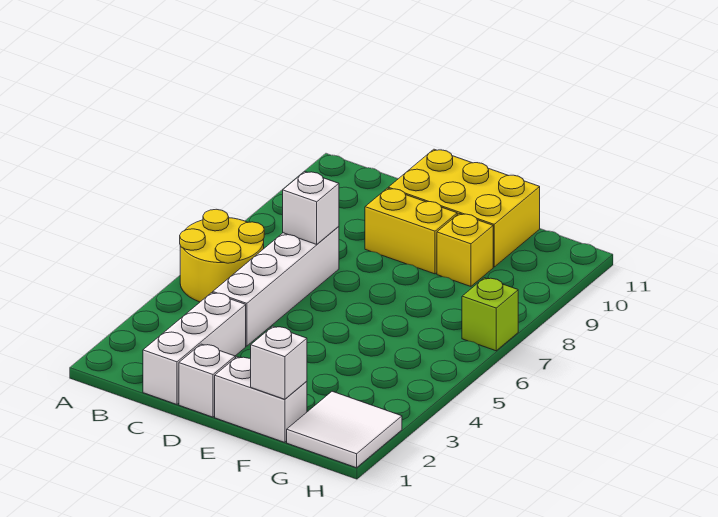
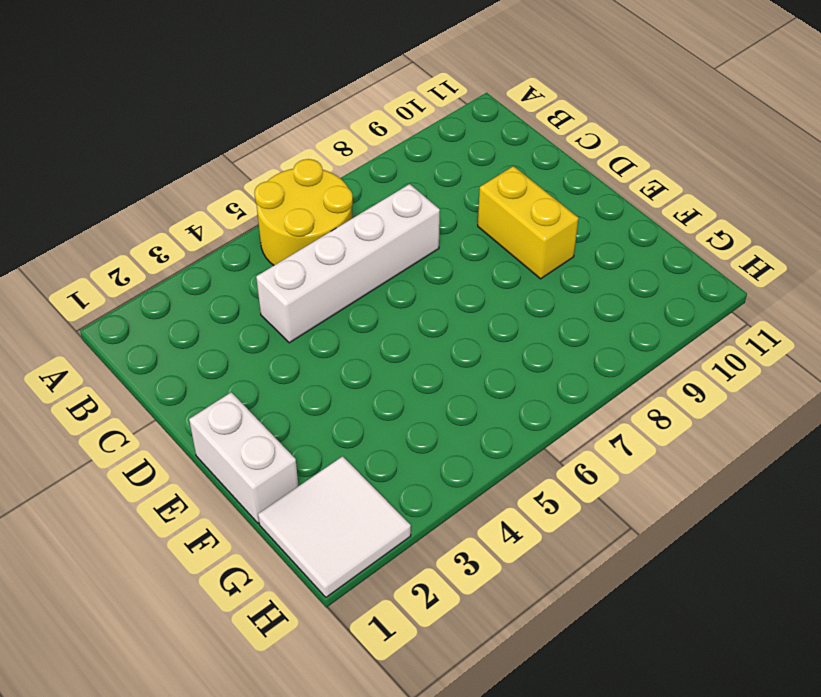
none -> white brick C1:C3 level 1
none -> white brick D1 level 1
none -> yellow brick D10:F11 level 1

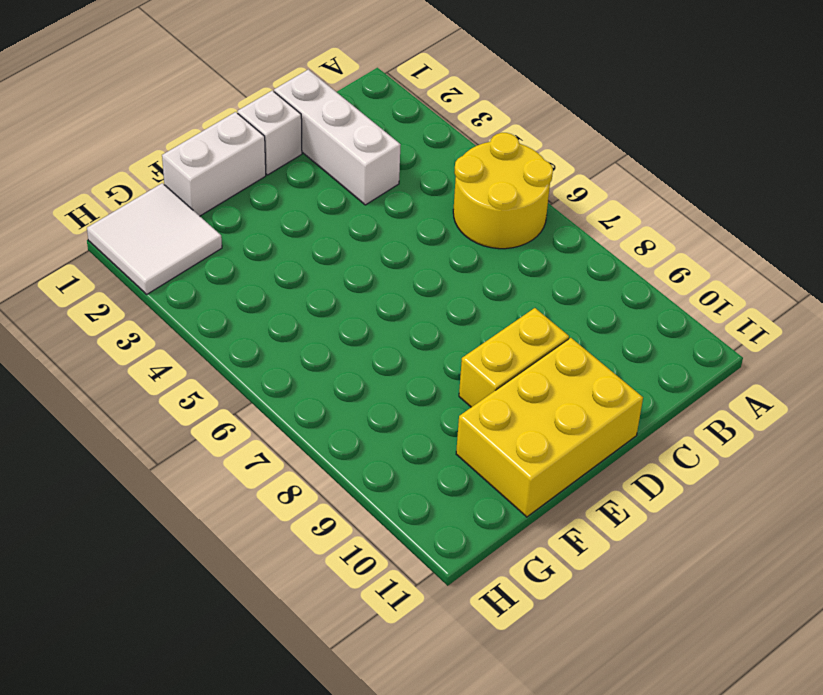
none -> white brick C4:C7 level 1
none -> yellow brick F9 level 1
none -> lime brick H7 level 1

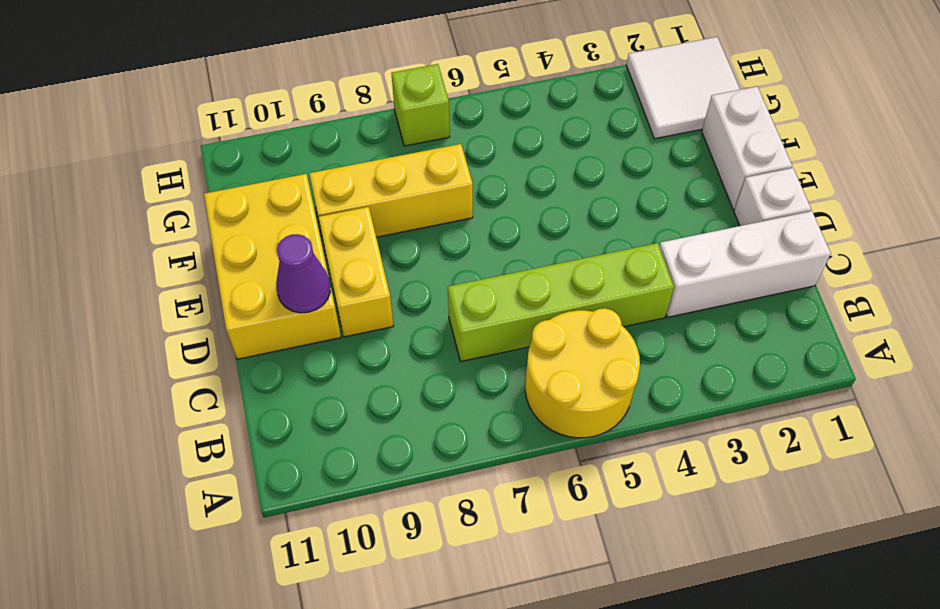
lime brick C4:C7 level 1 -> white brick C4:C7 level 1
purple cone D10 level 2 -> none
yellow brick F7:F9 level 1 -> yellow brick F9 level 1
none -> white brick C7 level 2
none -> white brick F1 level 2

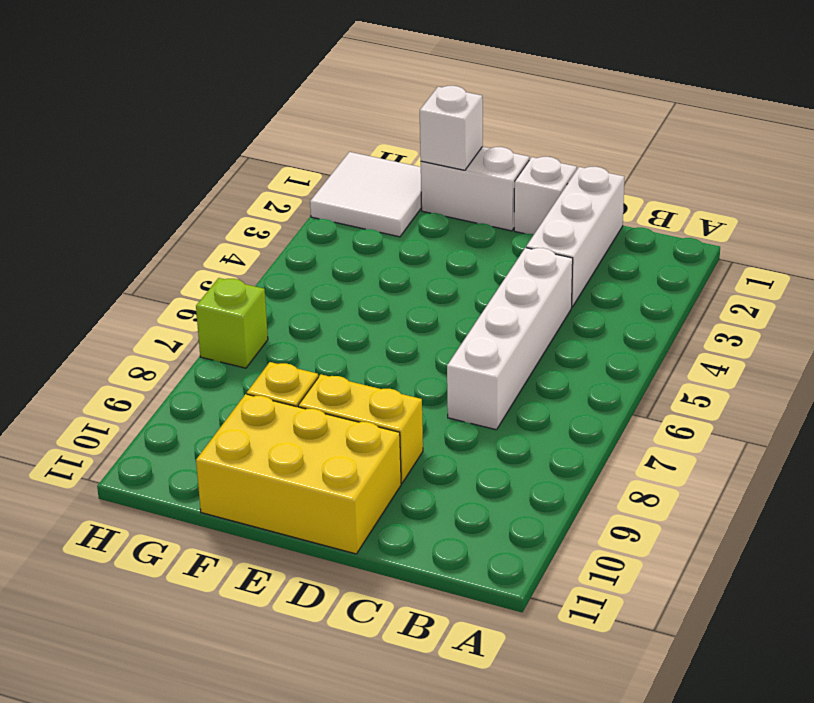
none -> yellow round brick A5:B6 level 1
none -> white brick C7 level 2

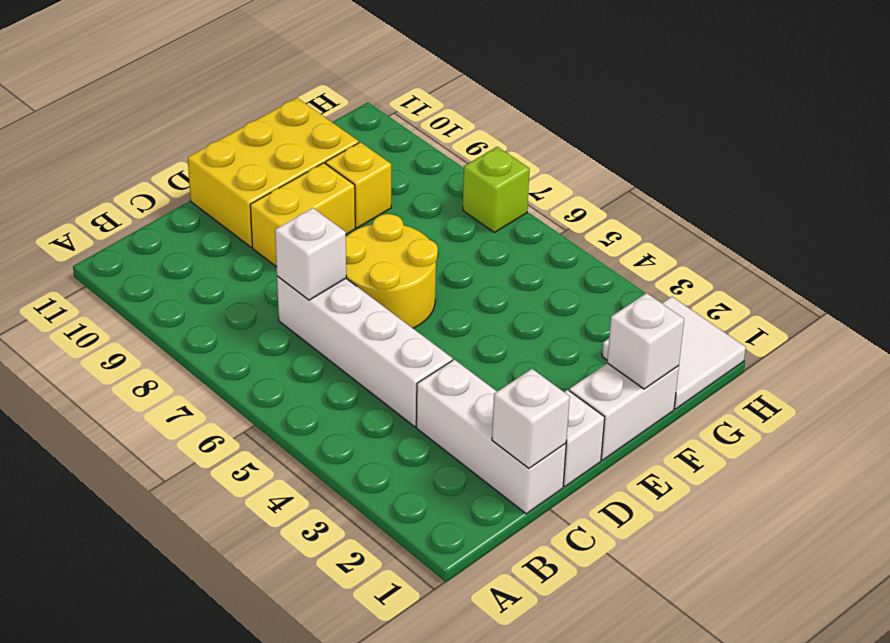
white brick C1 level 2 -> none
yellow round brick D6:E7 level 1 -> yellow round brick A5:B6 level 1

